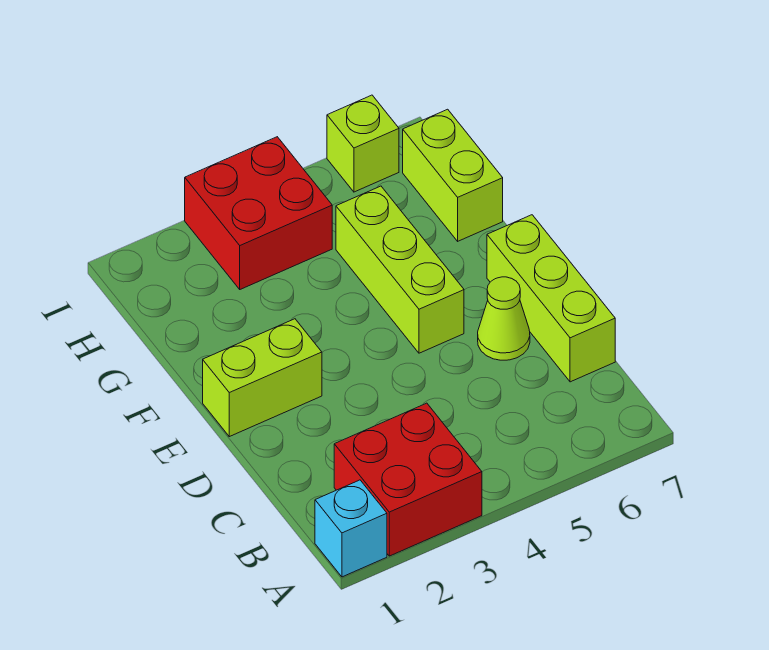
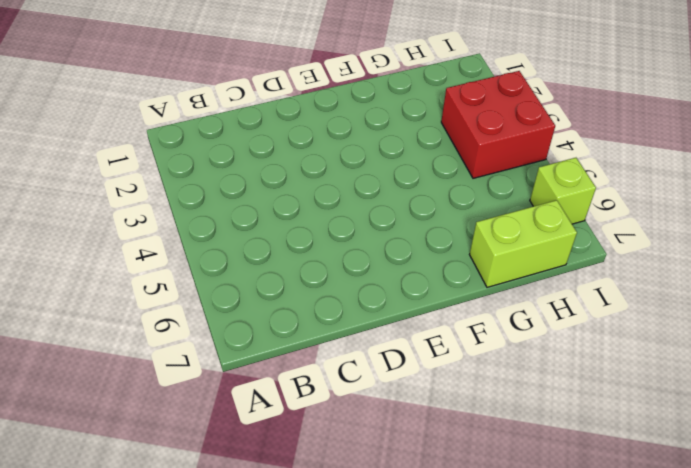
none -> cyan brick A1 level 1
none -> red brick A2:B3 level 1

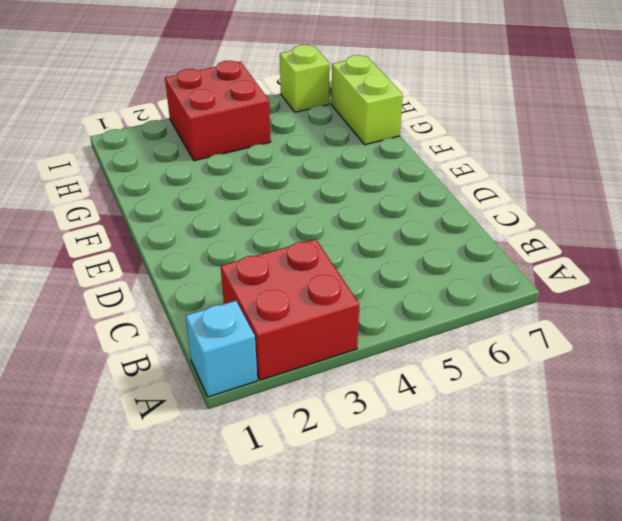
none -> lime brick C7:E7 level 1
none -> lime cone D6 level 1

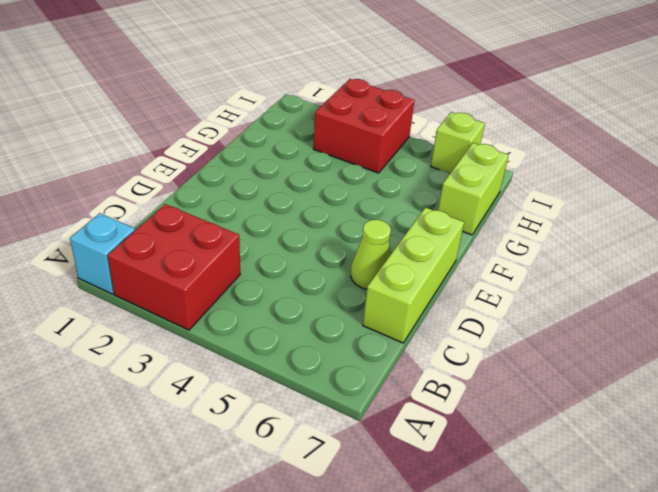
none -> lime brick E1:E2 level 1
none -> lime brick E5:G5 level 1

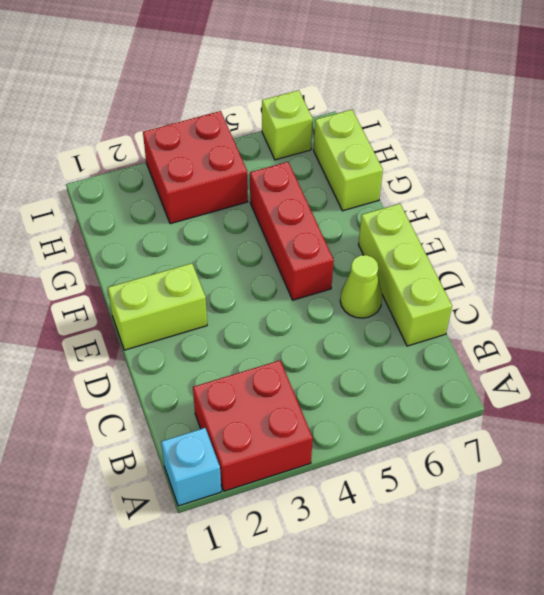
red brick E5:G5 level 1 -> lime brick E5:G5 level 1

